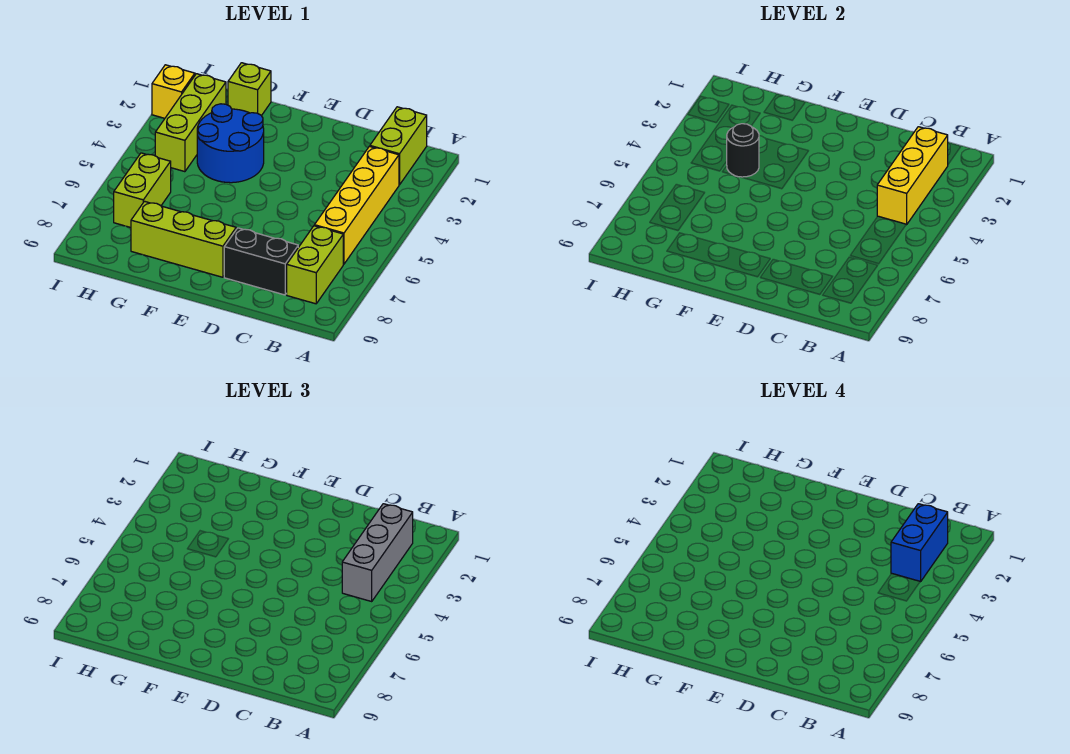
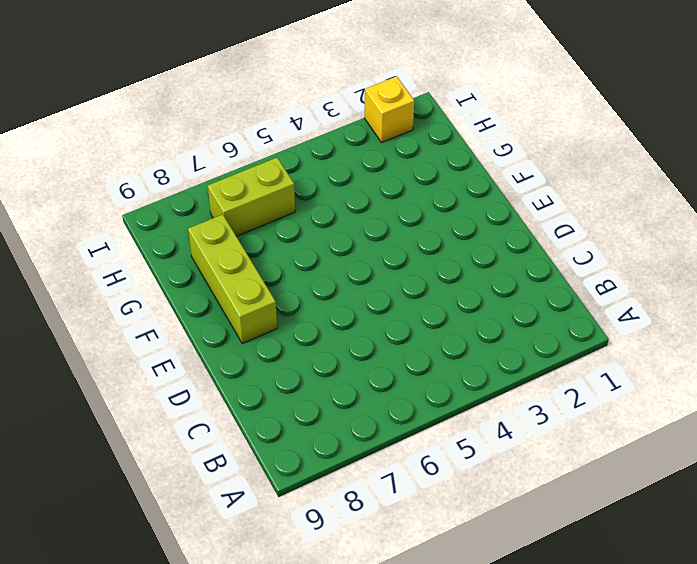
none -> lime brick B1:B2 level 1
none -> yellow brick B3:B6 level 1
none -> lime brick B7:B8 level 1

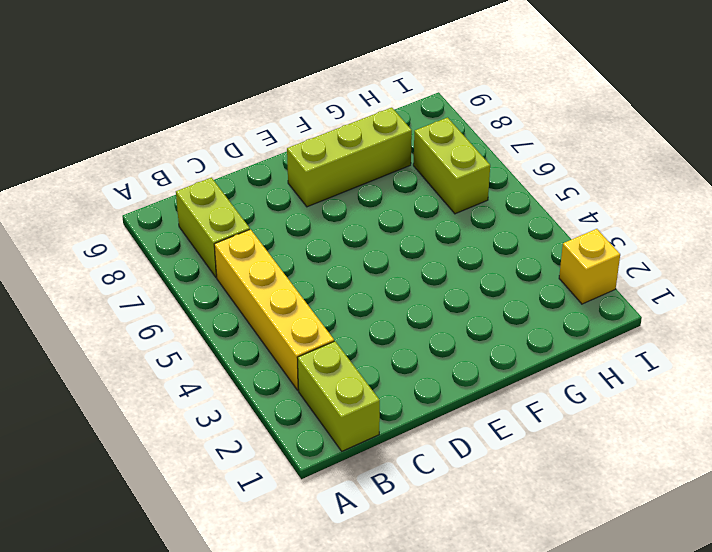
none -> black brick C8:D8 level 1
none -> blue round brick F3:G4 level 1
none -> lime brick G1 level 1

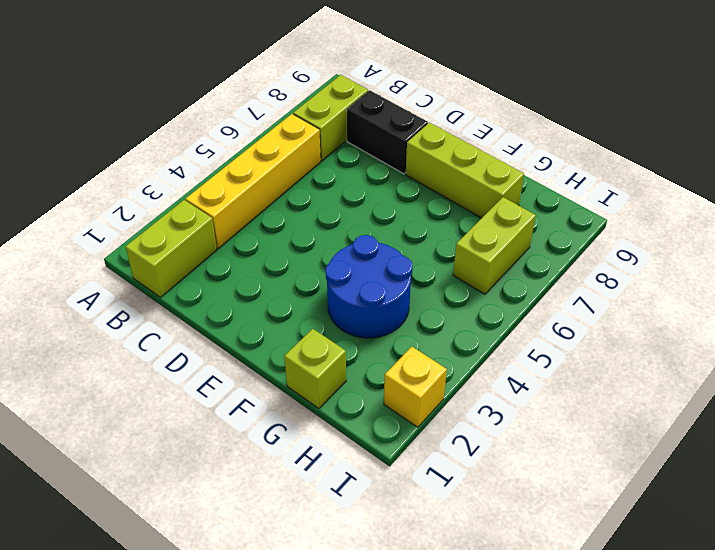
none -> lime brick H2:H4 level 1
none -> yellow brick B2:B4 level 2
none -> black round brick G4 level 2

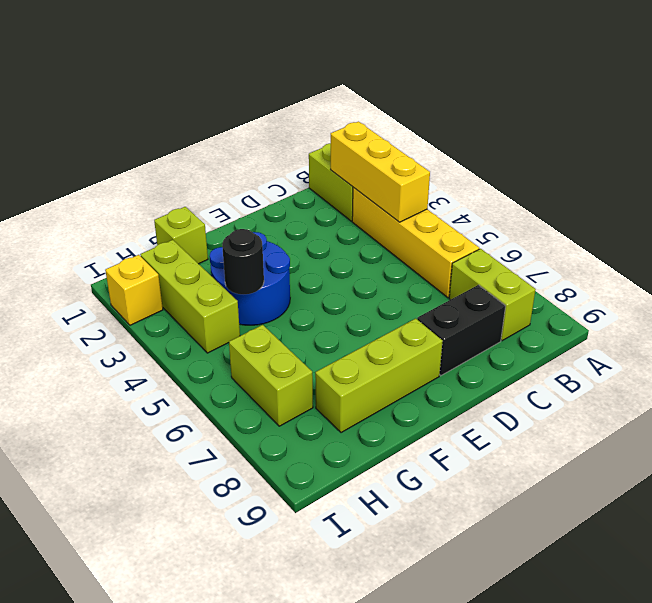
none -> grey brick B2:B4 level 3
none -> blue brick B2:B3 level 4

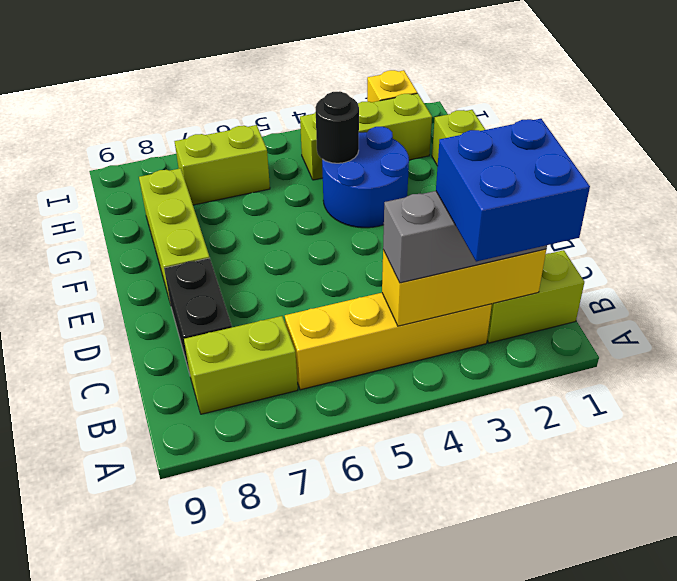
blue brick A2:B3 level 4 -> blue brick B2:B3 level 4

